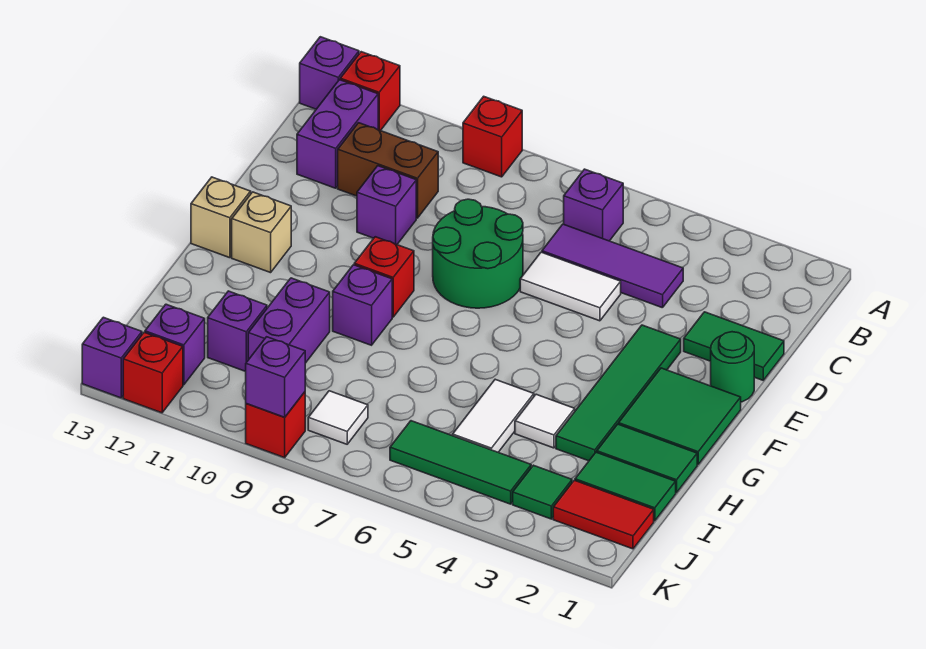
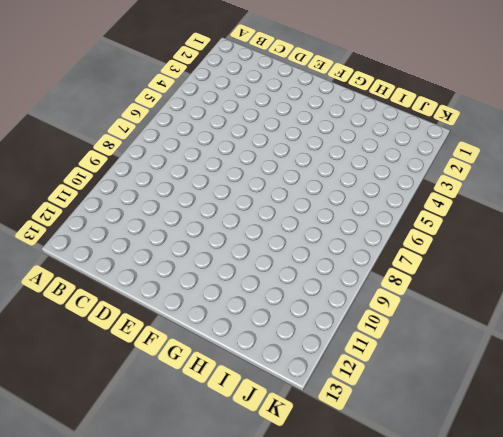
none -> red brick A9 level 1
none -> red brick A12 level 1
none -> purple brick A13 level 1
none -> purple brick B6 level 1

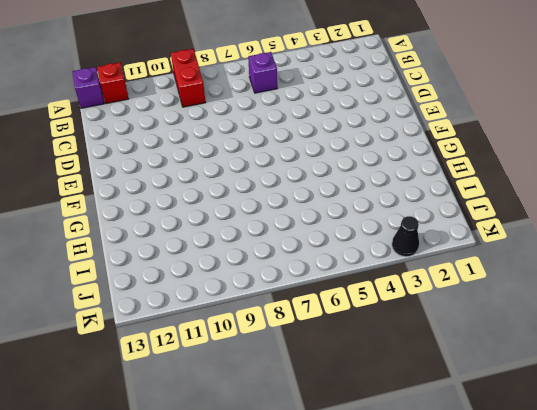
red brick A9:B9 level 1 -> red brick A9 level 1
black cone K3 level 1 -> none
none -> purple brick B12:C12 level 1
none -> purple tile C4:C6 level 1
none -> brown brick C10:C11 level 1
none -> green tile D1:D2 level 1

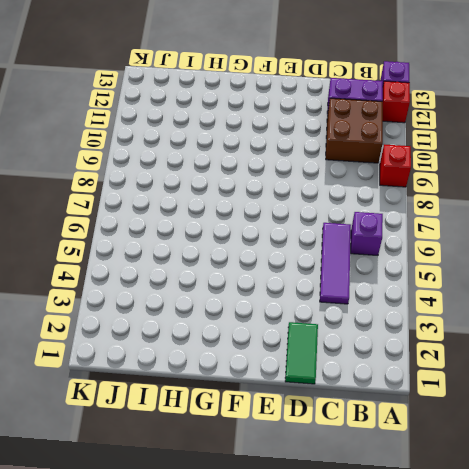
brown brick B10:C11 level 1 -> brown brick C10:C11 level 1
none -> white tile D5:D6 level 1
none -> green round brick D7:E8 level 1
none -> purple brick D10 level 1
none -> green round brick E1 level 1

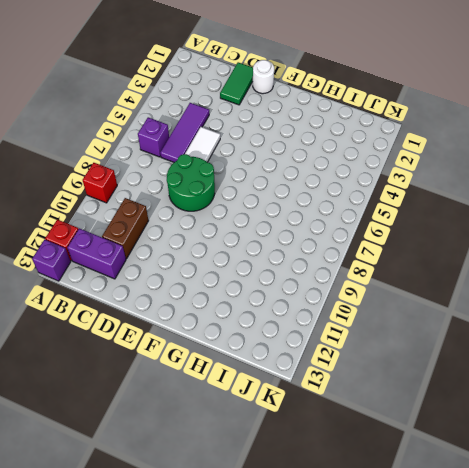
white round brick E1 level 1 -> green round brick E1 level 1
none -> purple brick D10 level 1
none -> green tile E3:H3 level 1
none -> green tile F1:G2 level 1
none -> red brick F9 level 1

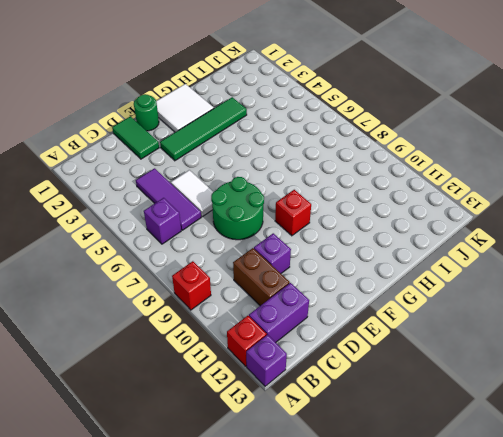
white tile F1:G2 level 1 -> green tile F1:G2 level 1
none -> tan brick F12 level 1
none -> tan brick F13 level 1
none -> purple brick G9 level 1
none -> green tile H1:H2 level 1

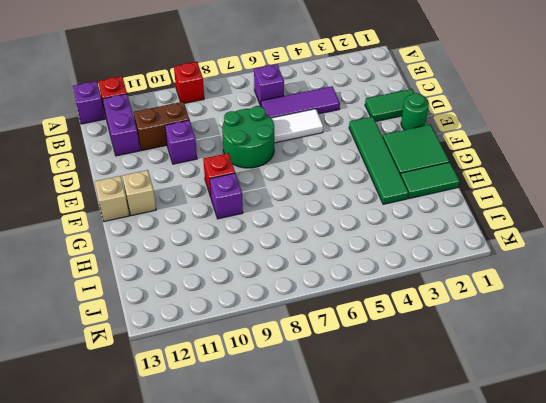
none -> white tile H4 level 1
none -> white tile H5:I5 level 1
none -> purple brick H10:I10 level 1
none -> green tile I1:I2 level 1

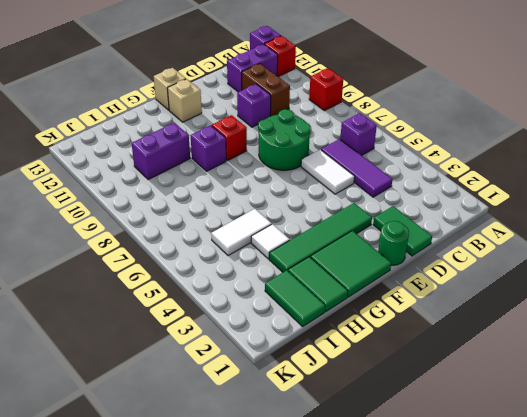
none -> purple brick I11 level 1
none -> red tile J1:J2 level 1
none -> green tile J3 level 1
none -> green tile J4:J6 level 1

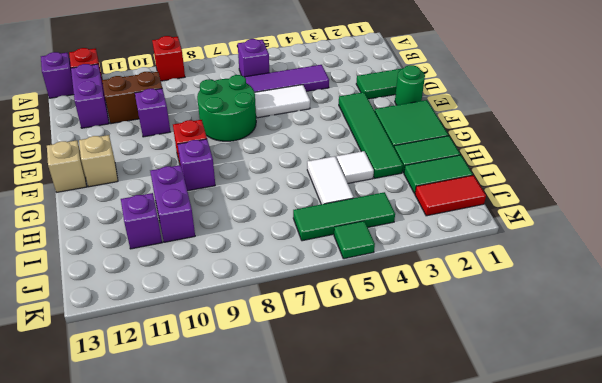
green tile K5 level 1 -> green tile J3 level 1
none -> white tile J8 level 1
none -> purple brick J12 level 1
none -> red brick K9 level 1
none -> red brick K12 level 1

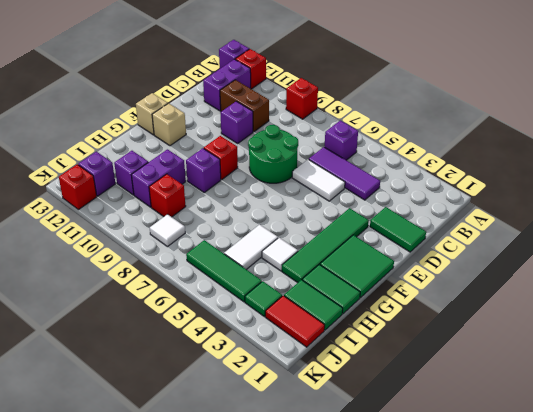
red brick I9 level 1 -> red brick K9 level 1
none -> green round brick E1 level 1
none -> purple brick K13 level 1
none -> purple brick K9 level 2

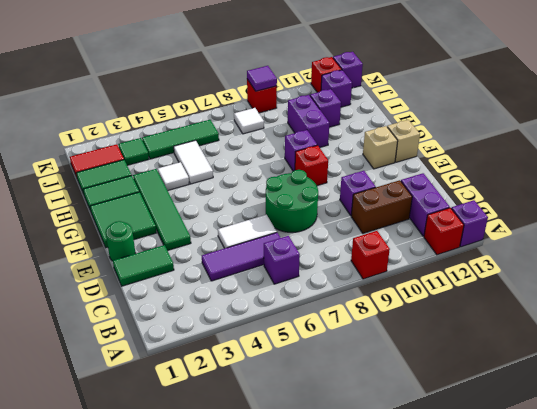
purple tile K9 level 2 -> purple brick K9 level 2

